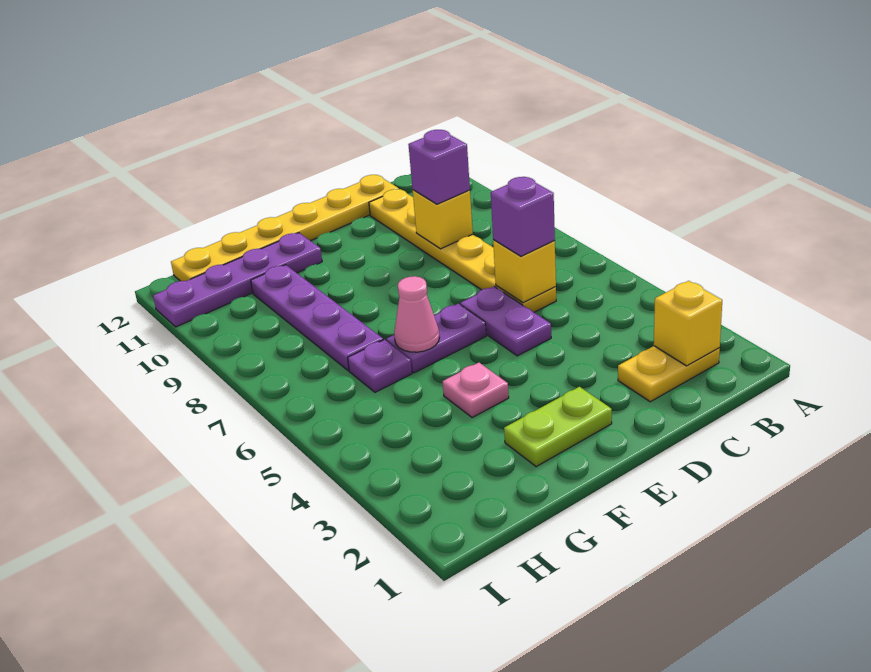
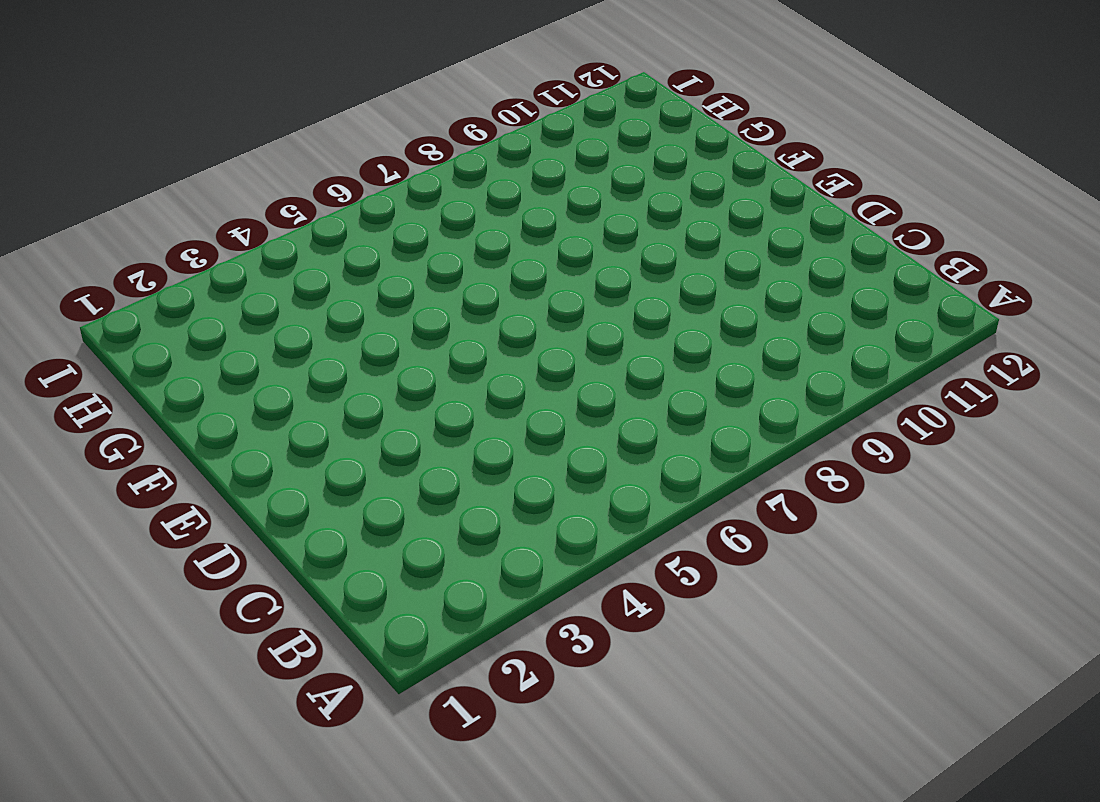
none -> yellow plate B2:C2 level 1
none -> yellow plate C6:C11 level 1
none -> yellow plate C12:H12 level 1

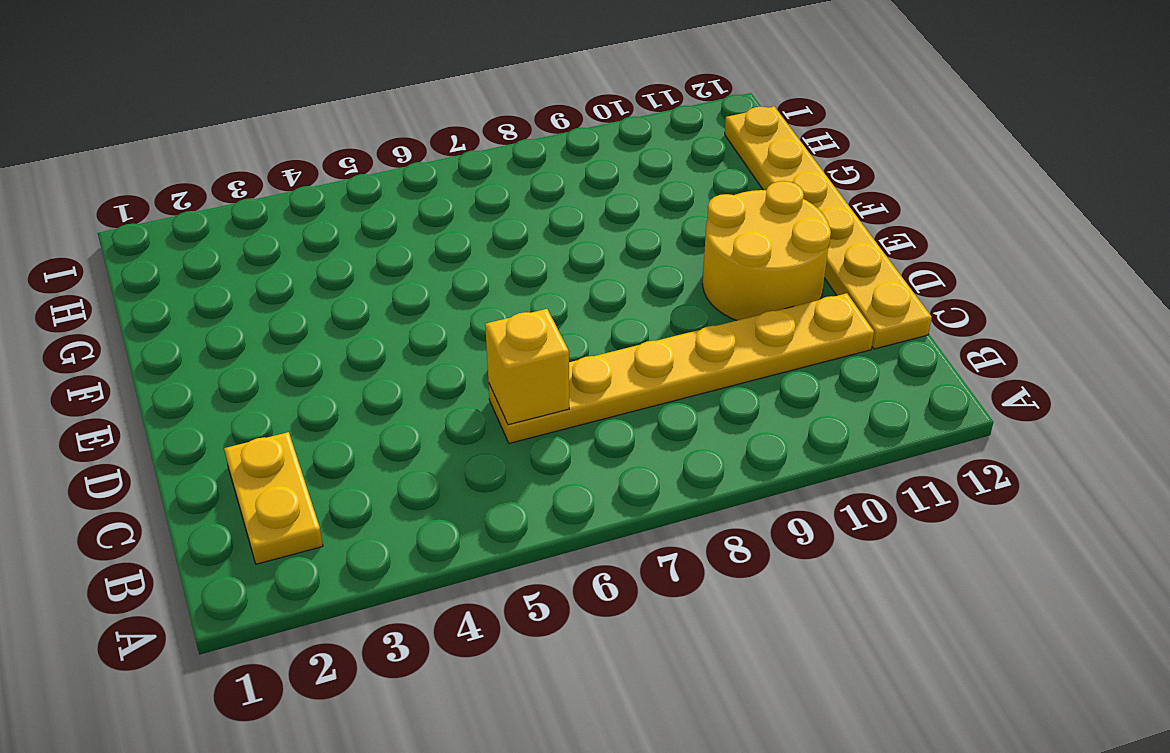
yellow round brick D10:E11 level 1 -> none
none -> purple plate D5:D6 level 1
none -> lime plate E2:F2 level 1
none -> purple plate E6:F6 level 1

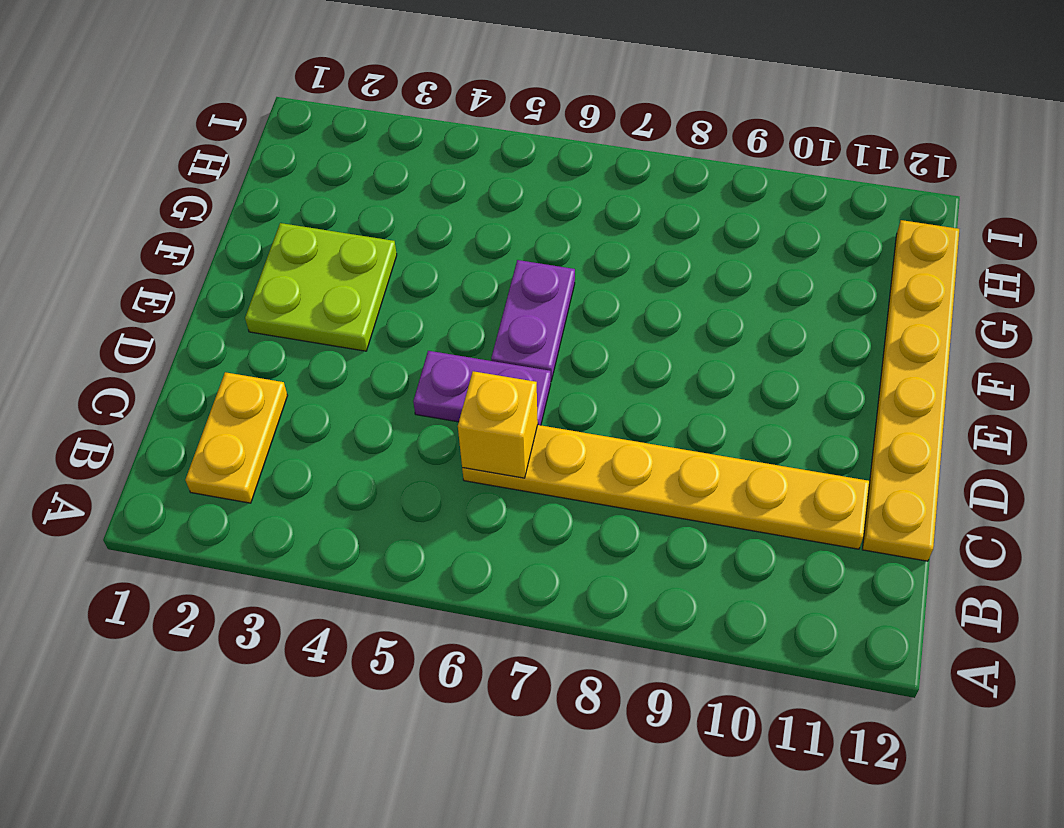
lime plate E2:F3 level 1 -> lime plate E2:F2 level 1
none -> pink plate F4 level 1
none -> purple plate F11:I11 level 1
none -> purple plate G6 level 1

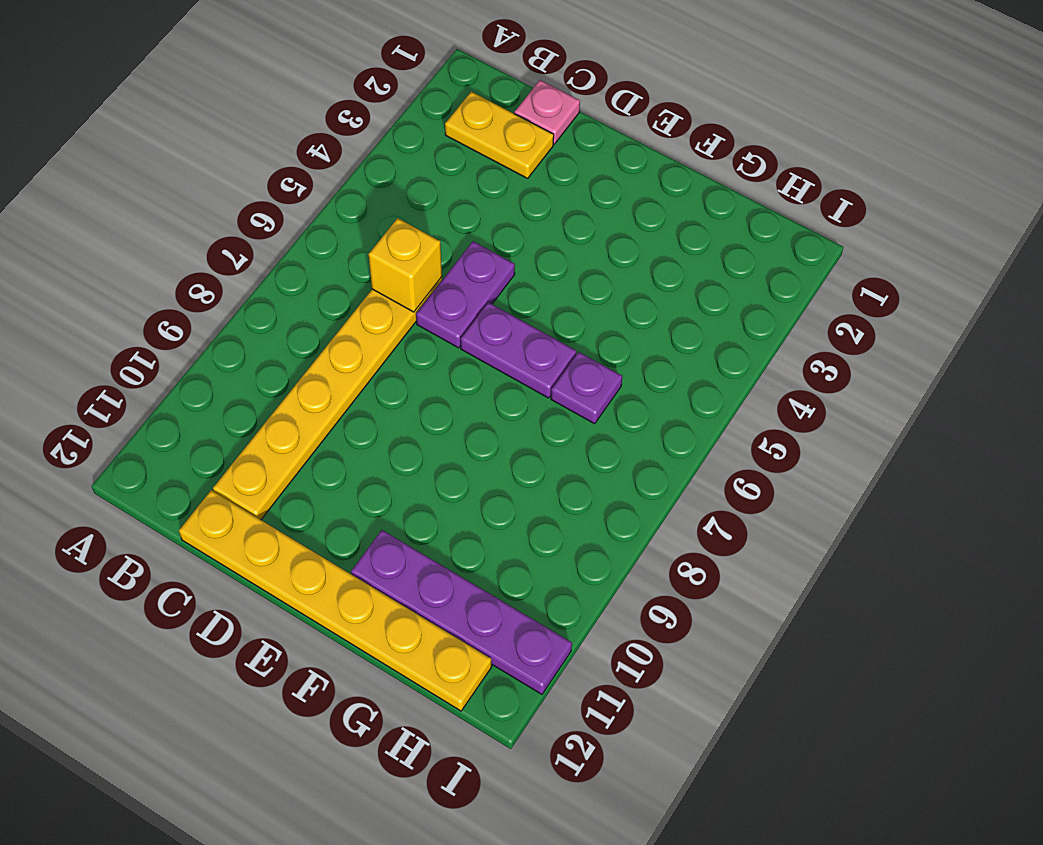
pink plate C1 level 1 -> pink plate F4 level 1
none -> lime plate E2:F2 level 1
none -> purple plate G7:G10 level 1
none -> yellow brick B2 level 2

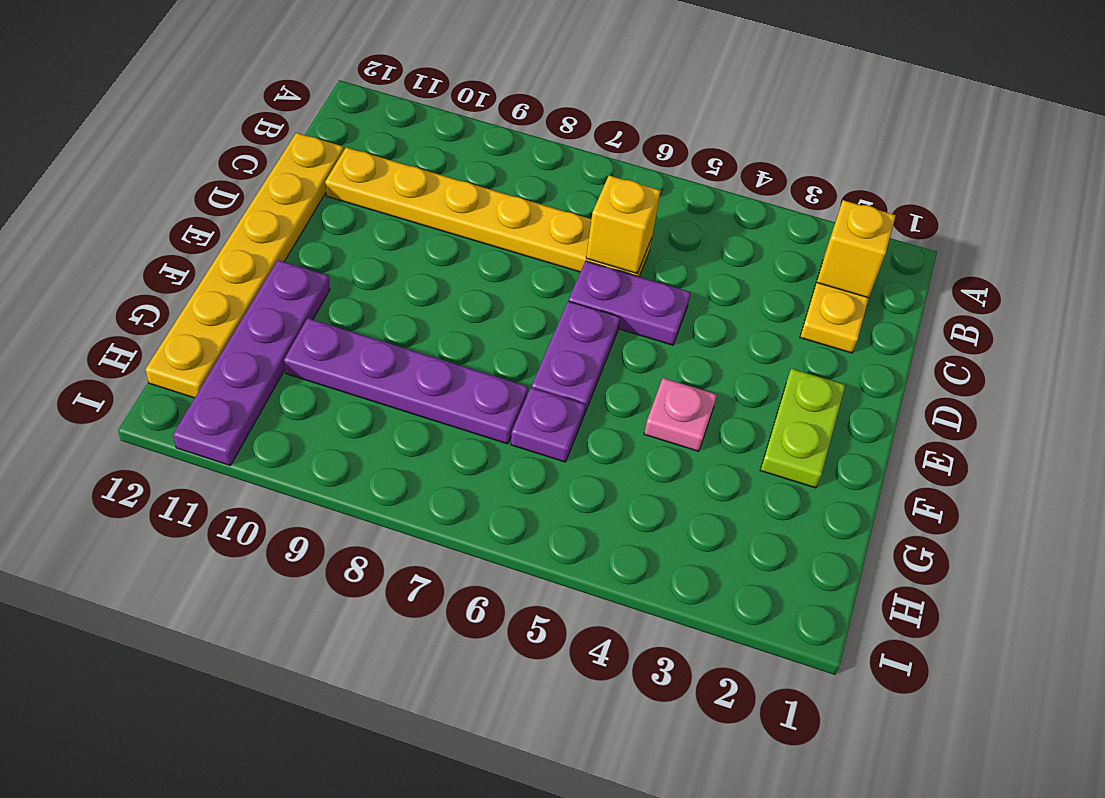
none -> yellow brick C9 level 2
none -> pink cone F6 level 2
none -> purple brick C6 level 3

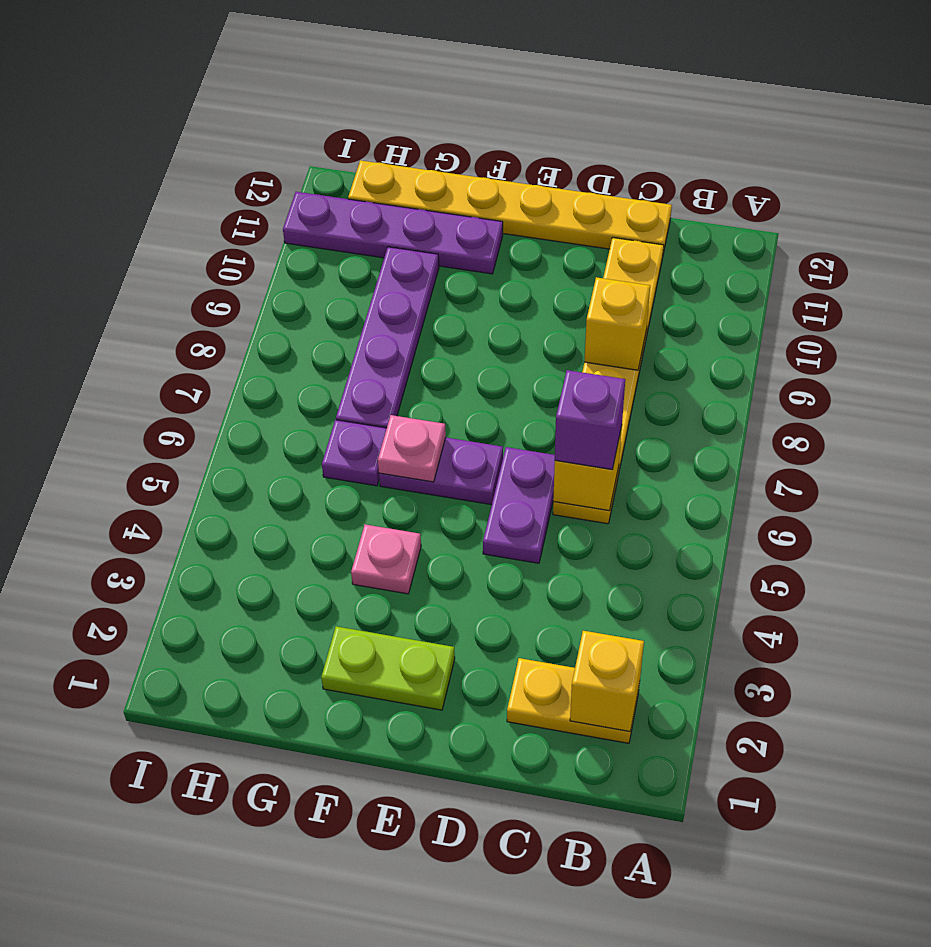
pink plate F6 level 2 -> pink cone F6 level 2
none -> purple brick C9 level 3

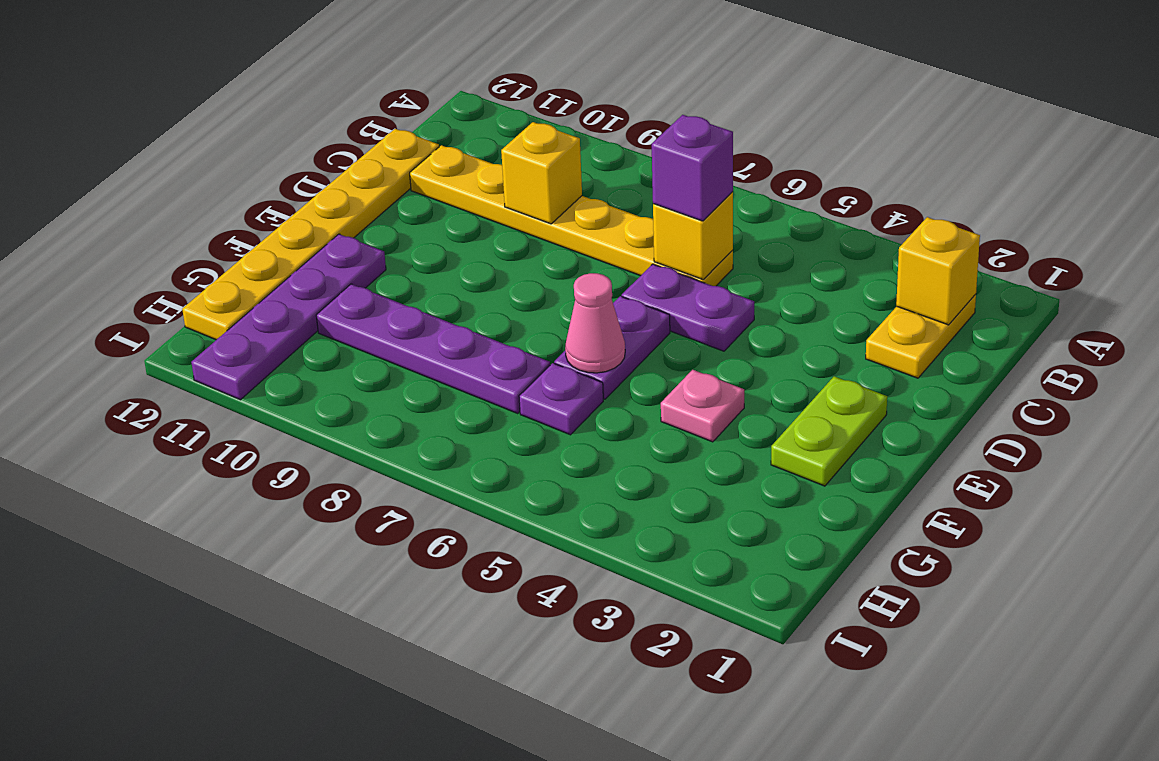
none -> purple brick C9 level 3

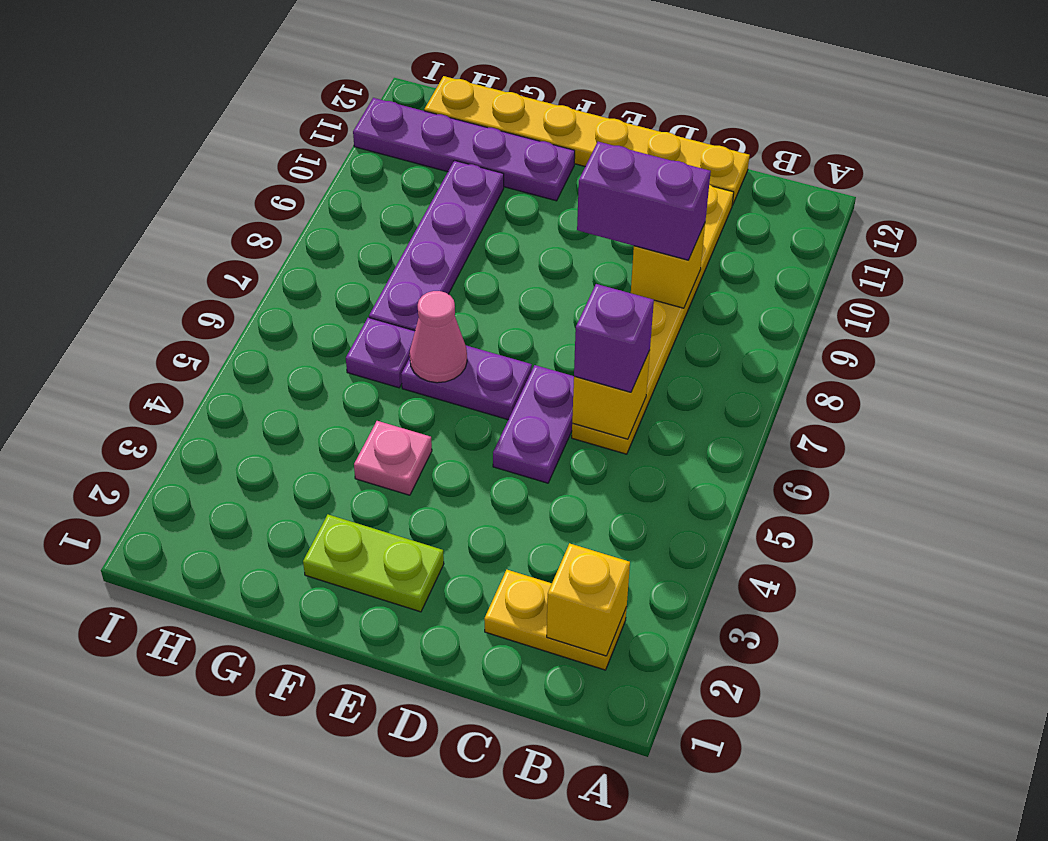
purple brick C9:D9 level 3 -> purple brick C9 level 3

